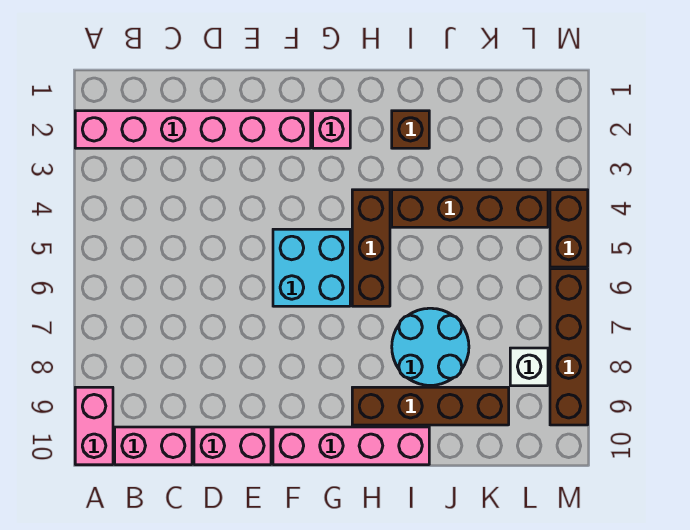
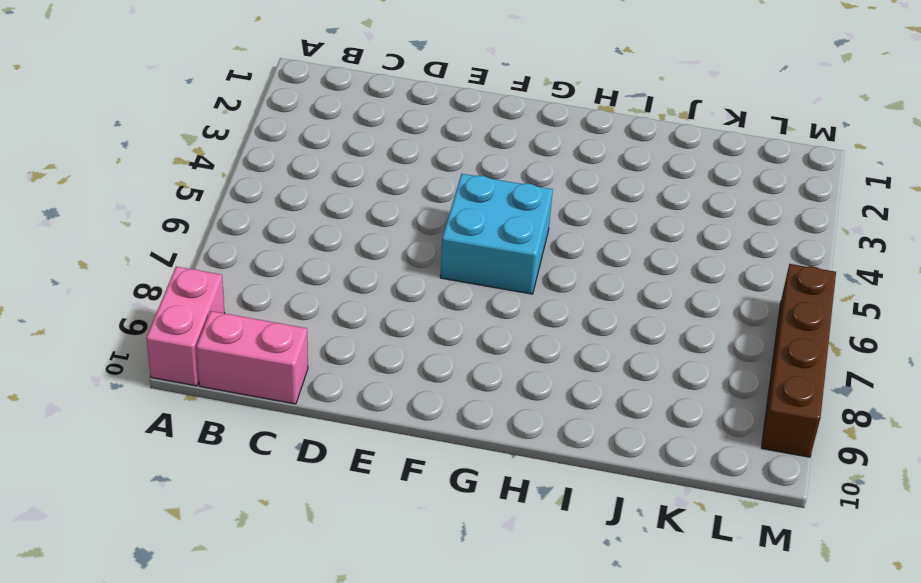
none -> pink brick A2:F2 level 1
none -> pink brick D10:E10 level 1
none -> pink brick F10:I10 level 1

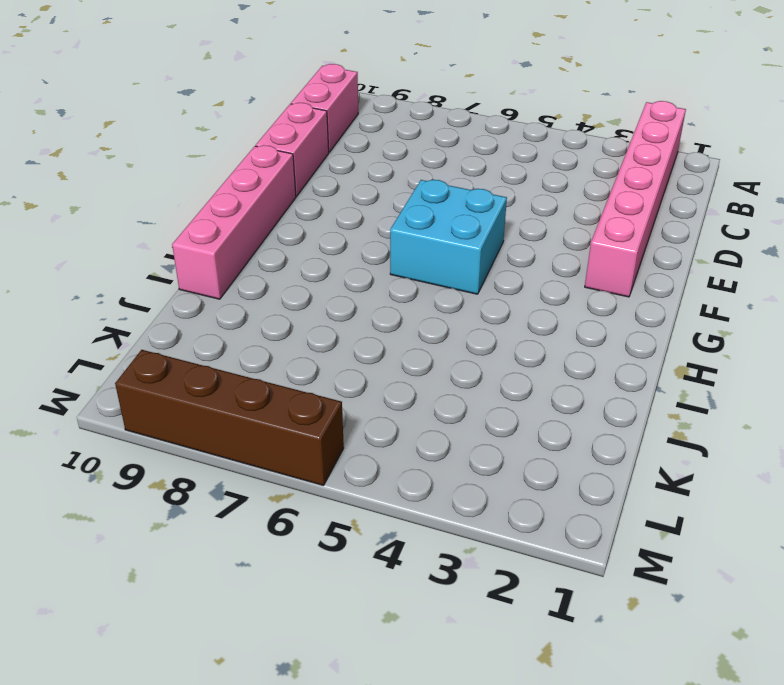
none -> pink brick A9:A10 level 1
none -> pink brick G2 level 1
none -> brown brick H4:H6 level 1

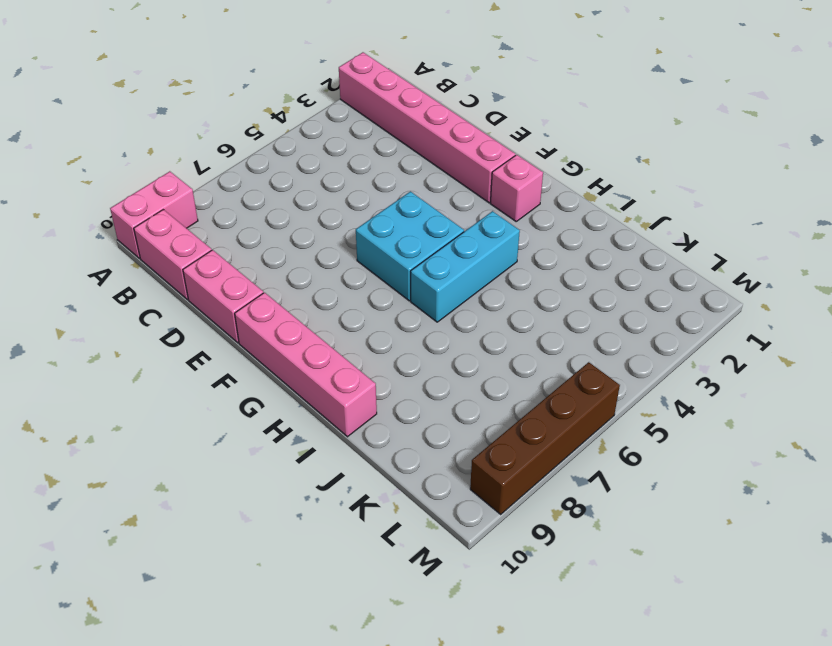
cyan brick H4:H6 level 1 -> brown brick H4:H6 level 1
none -> brown brick H9:K9 level 1
none -> brown brick I2 level 1
none -> brown brick I4:L4 level 1

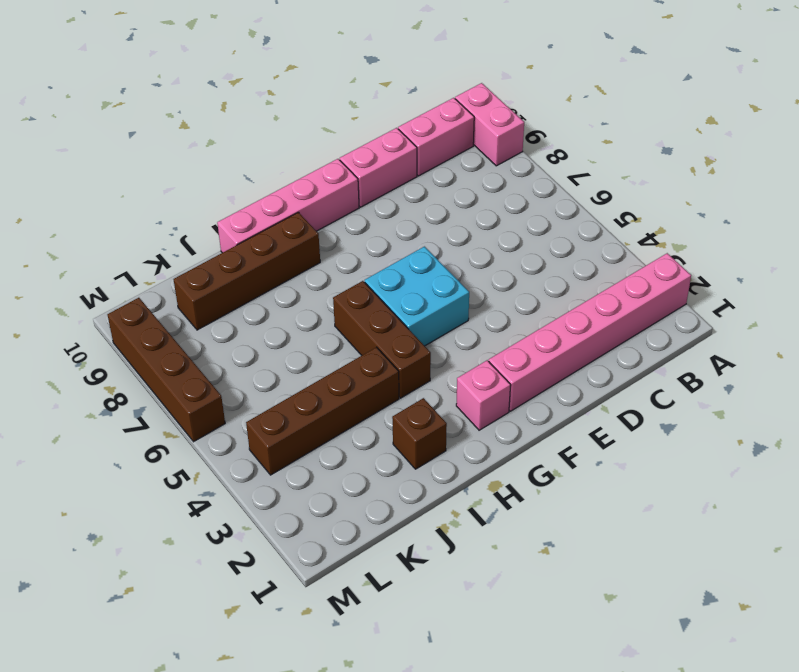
none -> cyan round brick I7:J8 level 1
none -> white brick L8 level 1
none -> brown brick M4:M5 level 1

